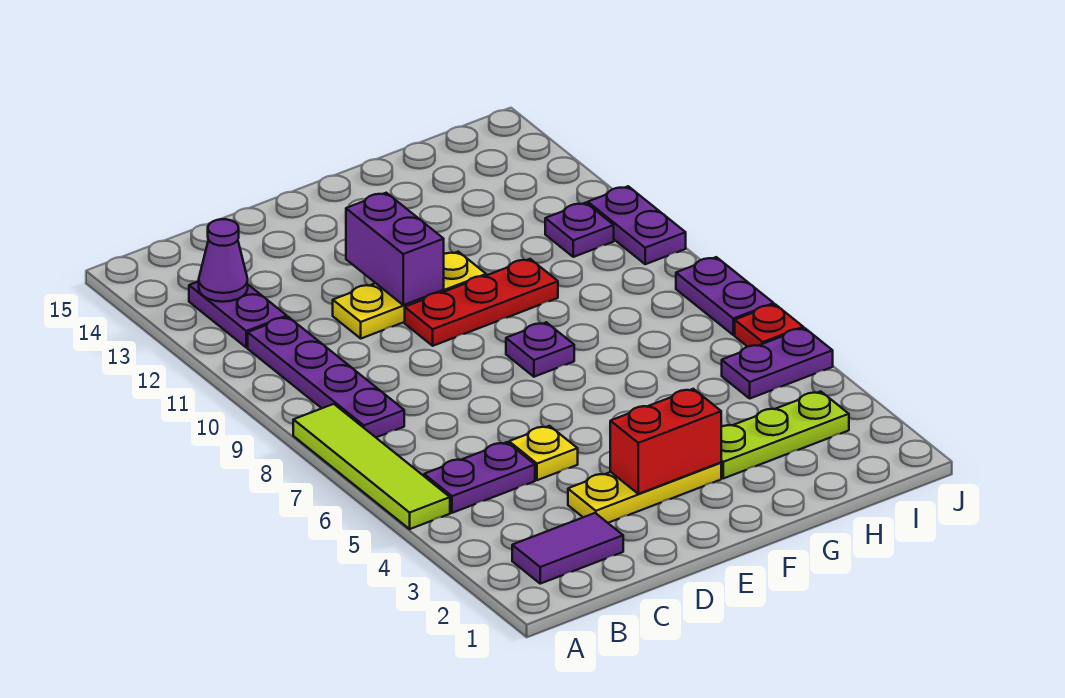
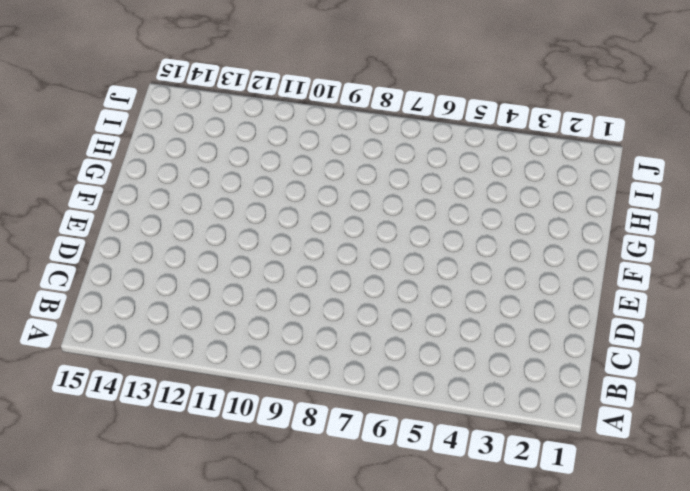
none -> lime tile A5:A8 level 1
none -> purple tile B2:C2 level 1
none -> purple plate B5:C5 level 1

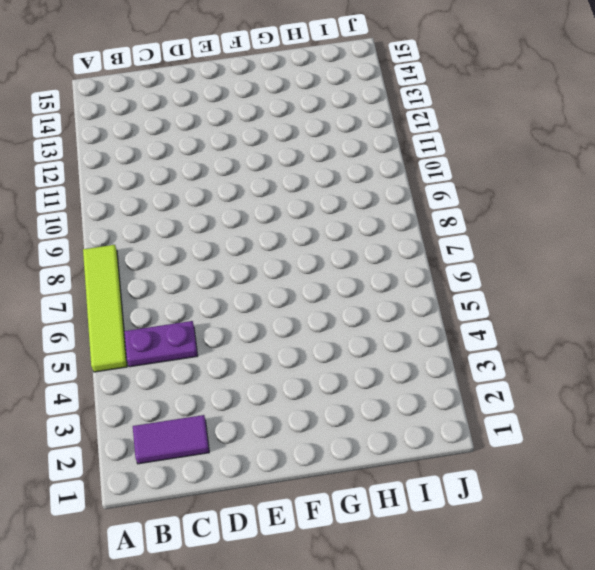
none -> purple plate B8:B11 level 1
none -> purple plate B12:B13 level 1
none -> yellow plate D3:F3 level 1

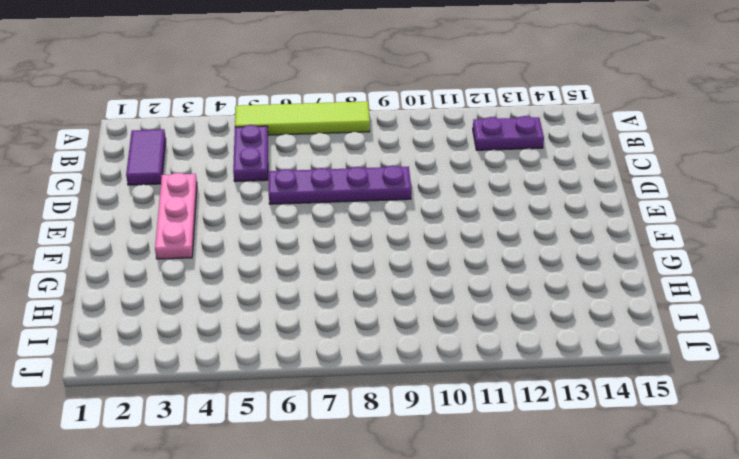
pink plate D3:F3 level 1 -> yellow plate D3:F3 level 1
purple plate D6:D9 level 1 -> purple plate B8:B11 level 1
none -> yellow plate D5 level 1
none -> yellow plate D11:F11 level 1
none -> red plate E10:G10 level 1

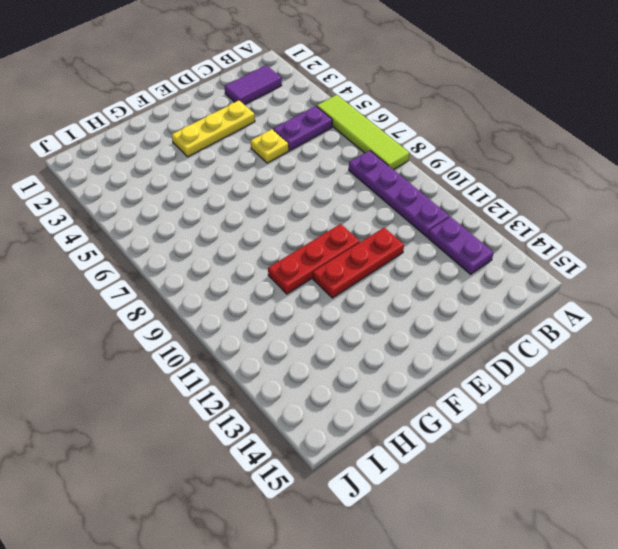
red plate D11:F11 level 1 -> yellow plate D11:F11 level 1
none -> purple plate F8 level 1
none -> lime plate G3:I3 level 1
none -> purple plate I5:J5 level 1

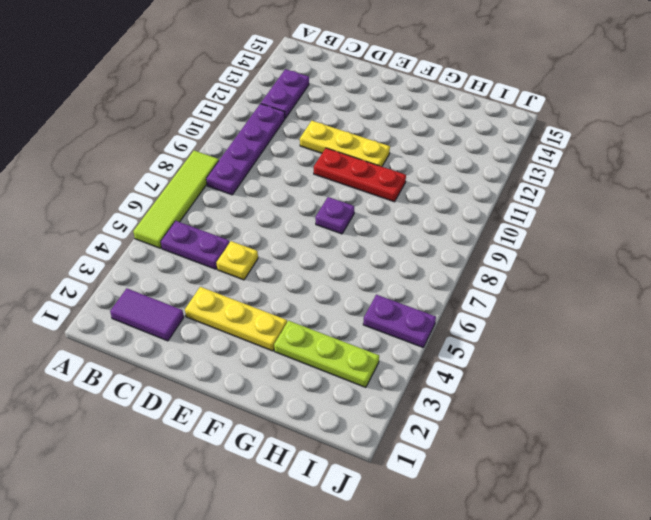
none -> purple plate I11 level 1
none -> red plate J6 level 1
none -> purple plate J7:J8 level 1

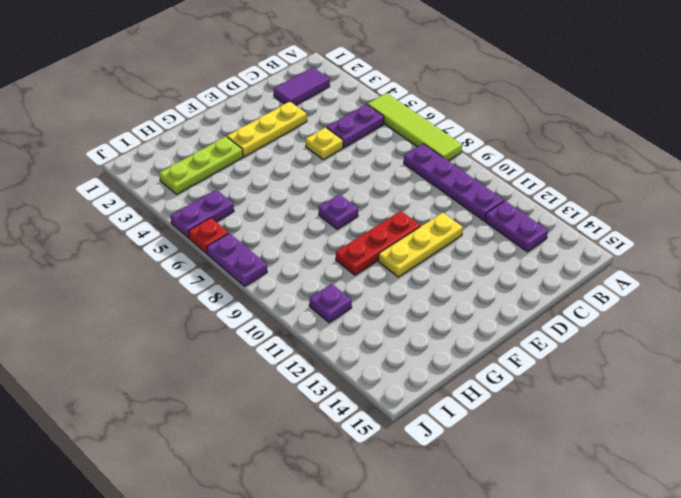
none -> purple plate J10:J11 level 1
none -> purple cone B13 level 2
none -> red brick E3:F3 level 2

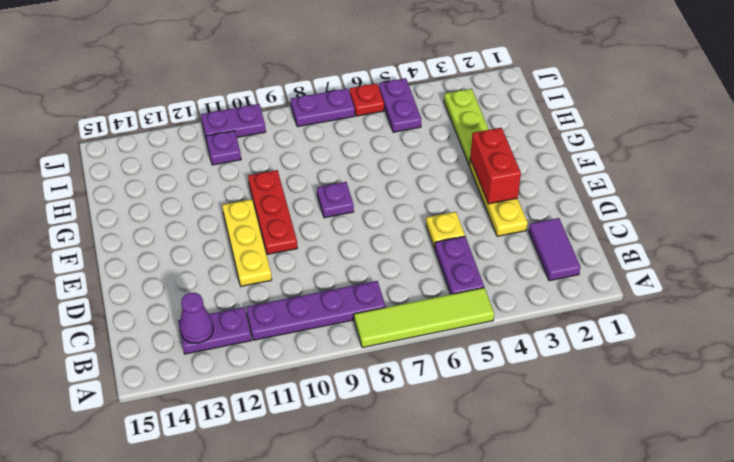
none -> purple brick E11:E12 level 2

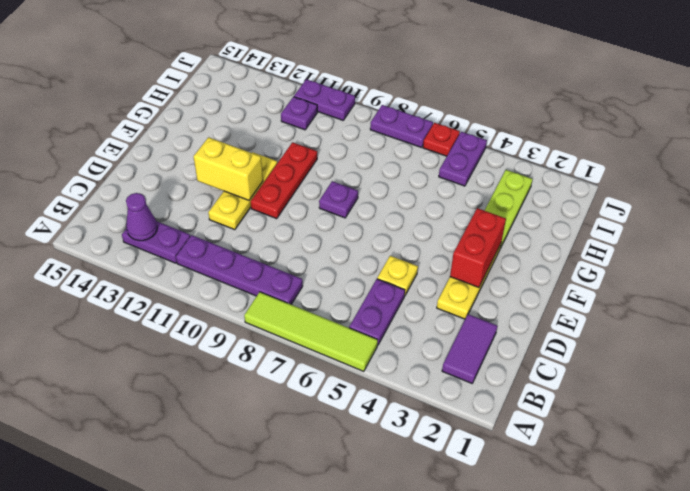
yellow brick E11:E12 level 2 -> purple brick E11:E12 level 2

